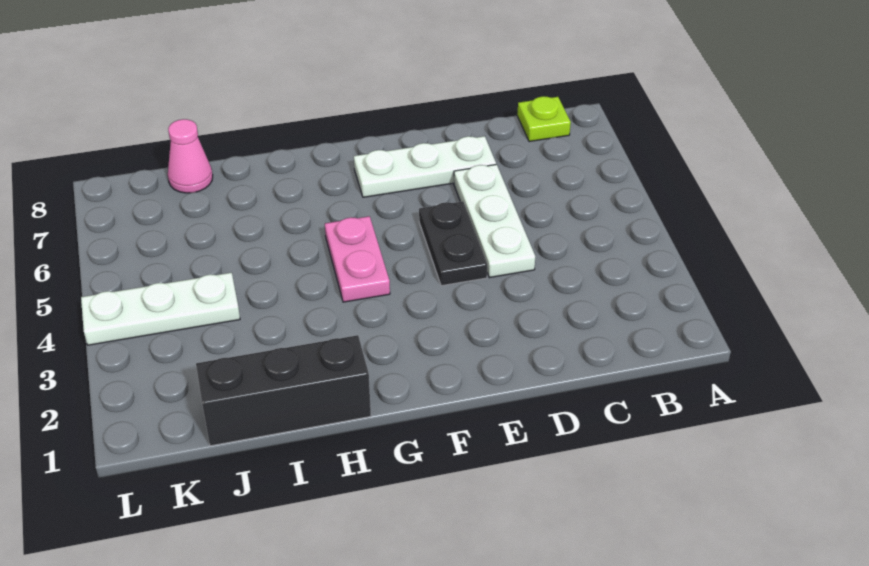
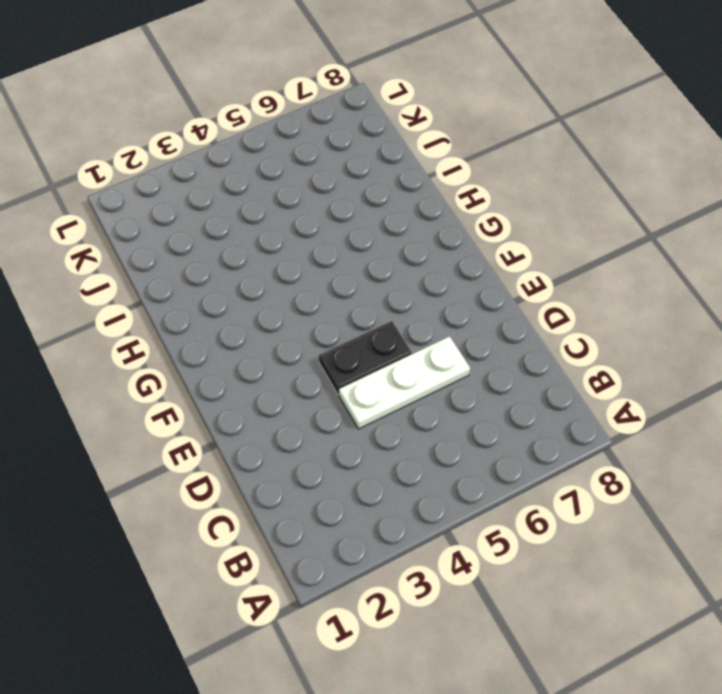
none -> lime plate B8 level 1
none -> white plate D7:F7 level 1

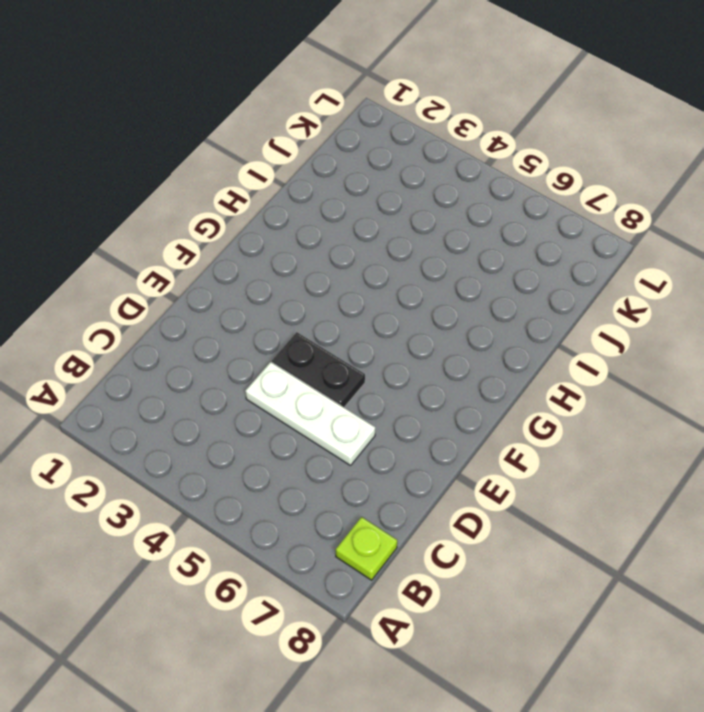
none -> white plate D7:F7 level 1
none -> pink plate G4:G5 level 1

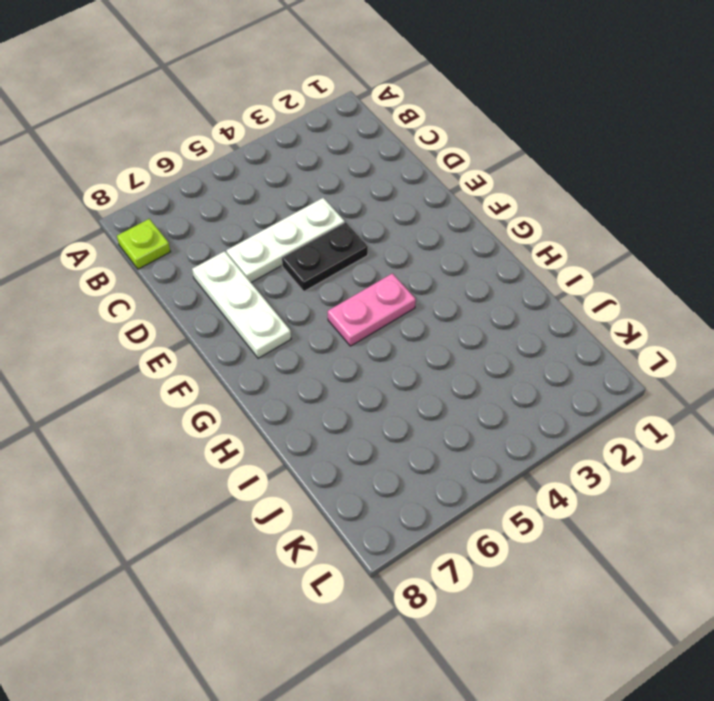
none -> black brick H1:J1 level 1
none -> white plate J4:L4 level 1

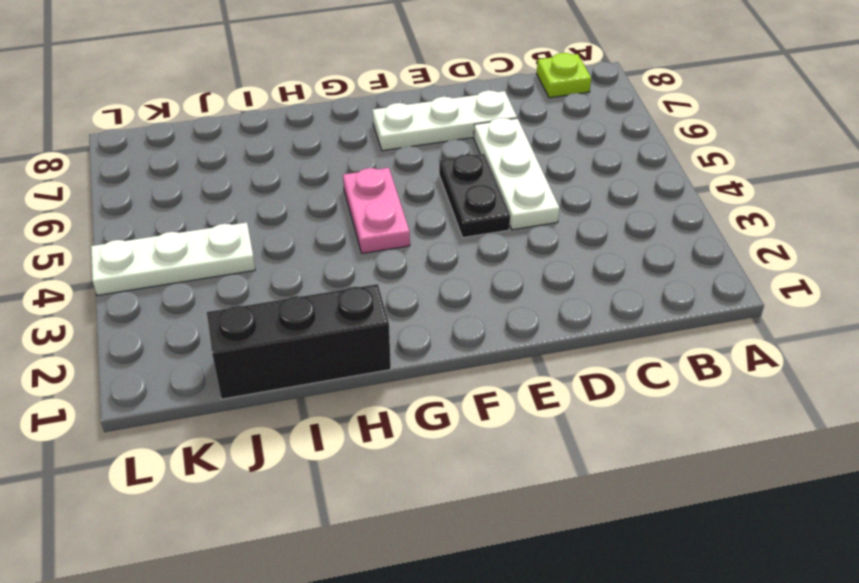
none -> pink cone J8 level 1

